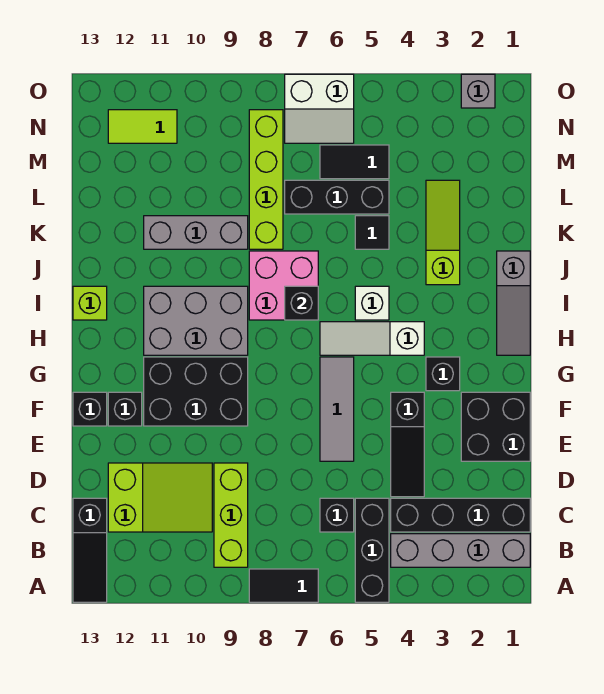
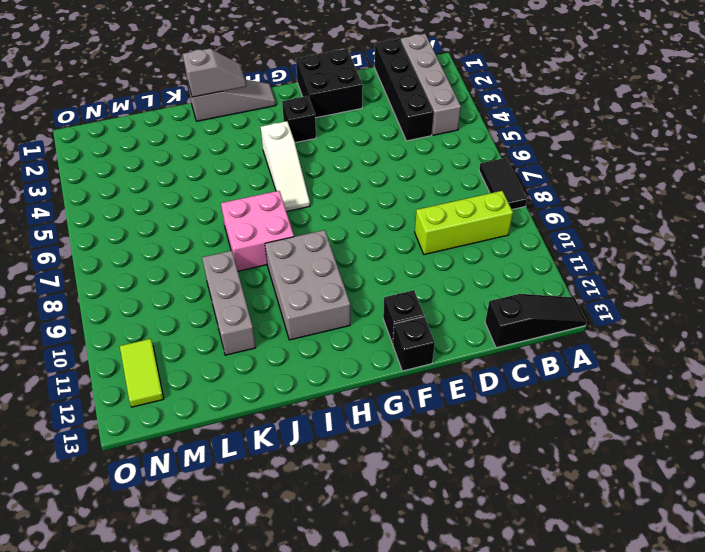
grey slope I1:J1 level 2 top J -> none
none -> black brick A5:C5 level 1
none -> black brick C6 level 1
none -> lime slope C10:D12 level 1 top 12
none -> black slope D4:F4 level 1 top F

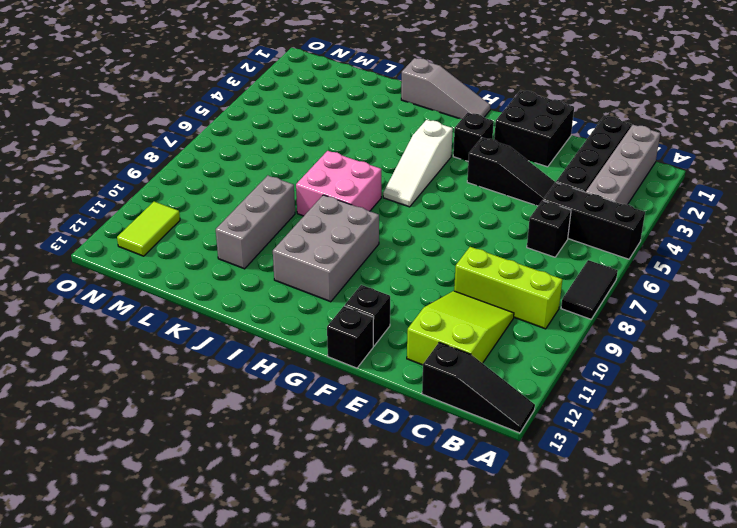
none -> grey tile E6:G6 level 1
none -> black brick F9:G11 level 1
none -> white brick I5 level 1
none -> lime brick I13 level 1

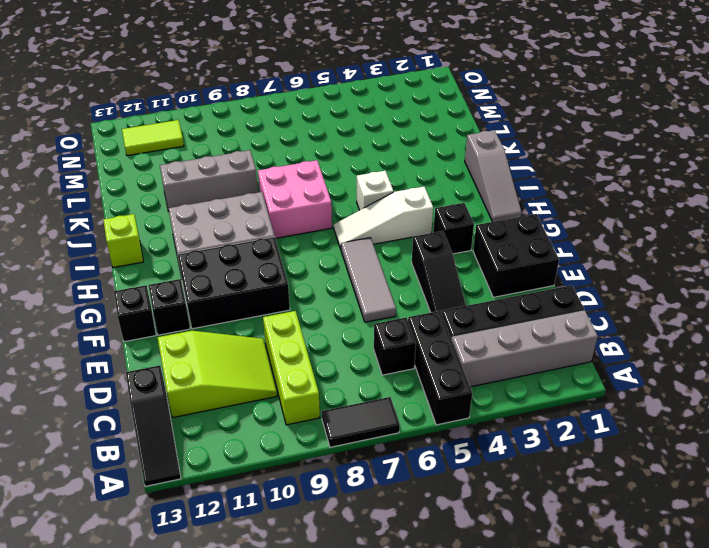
none -> lime slope J3:L3 level 1 top J
none -> black tile K5 level 1
none -> lime brick K8:N8 level 1
none -> black brick L5:L7 level 1

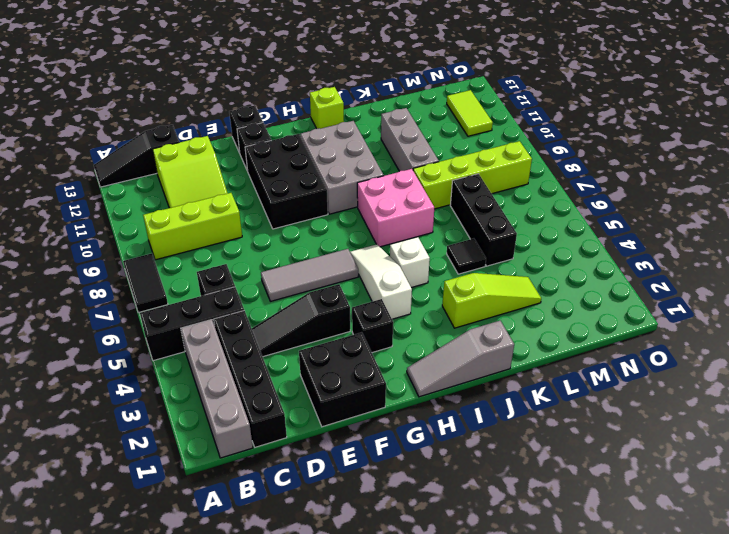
none -> black tile M5:M6 level 1
none -> white slope N6:O7 level 1 top O
none -> grey brick O2 level 1
none -> black brick I7 level 2

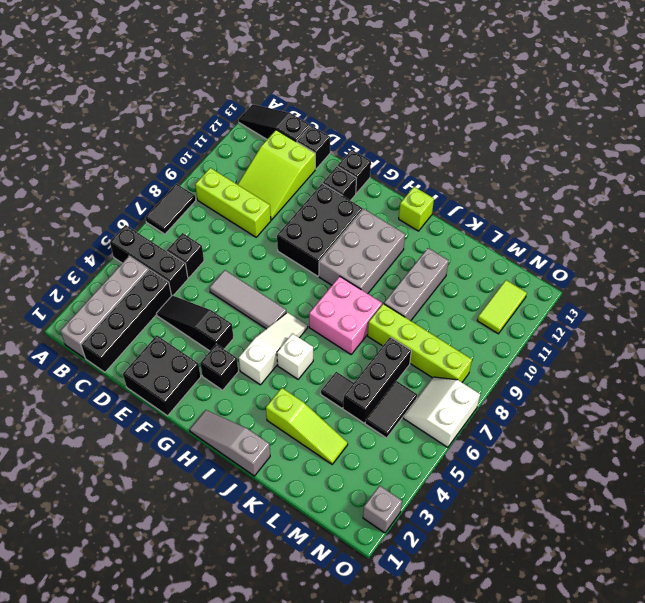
black brick D13 level 1 -> black brick I7 level 2

